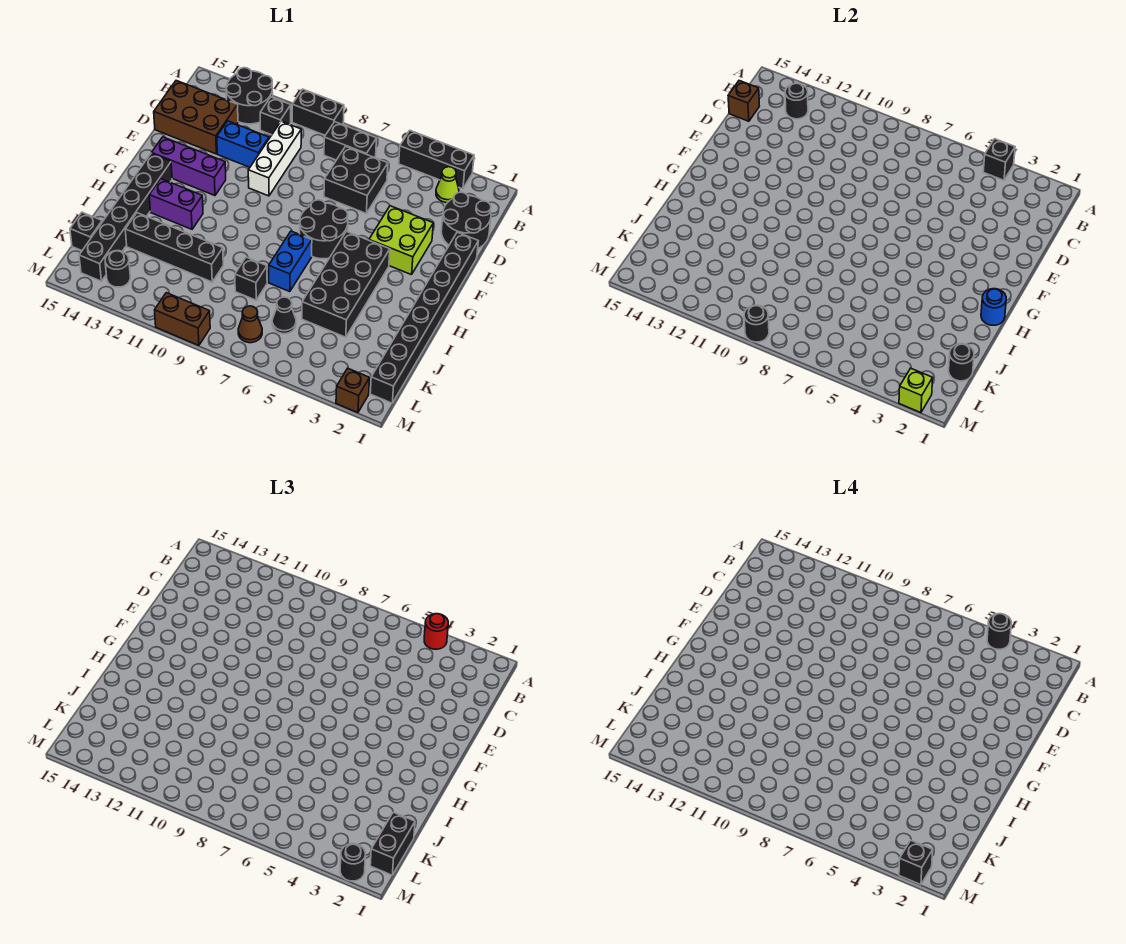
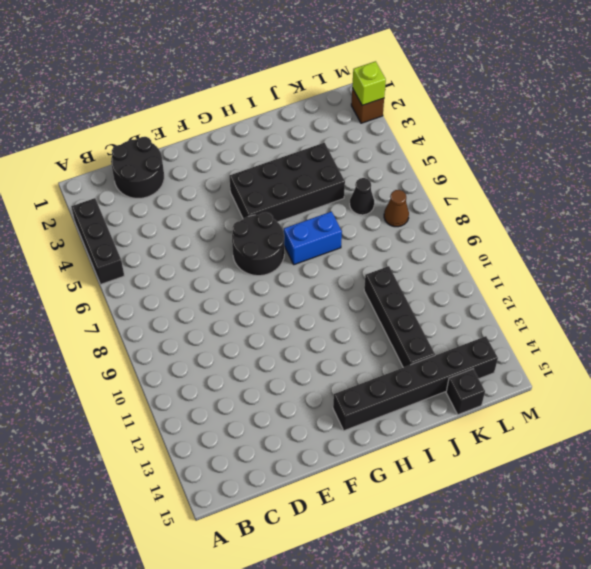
none -> black brick A9:A10 level 1
none -> black round brick A12:B13 level 1
none -> lime cone B3 level 1
none -> black brick B7:B8 level 1

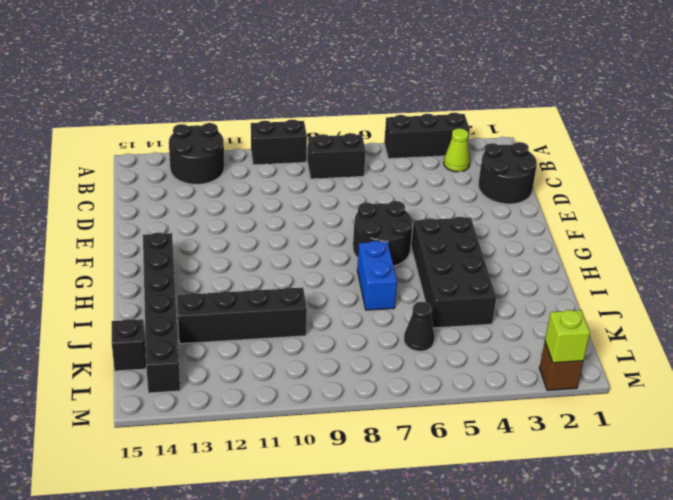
none -> black brick B11 level 1
none -> black brick C6:D7 level 1
none -> white brick C10:E10 level 1
none -> brown brick C13:D15 level 1

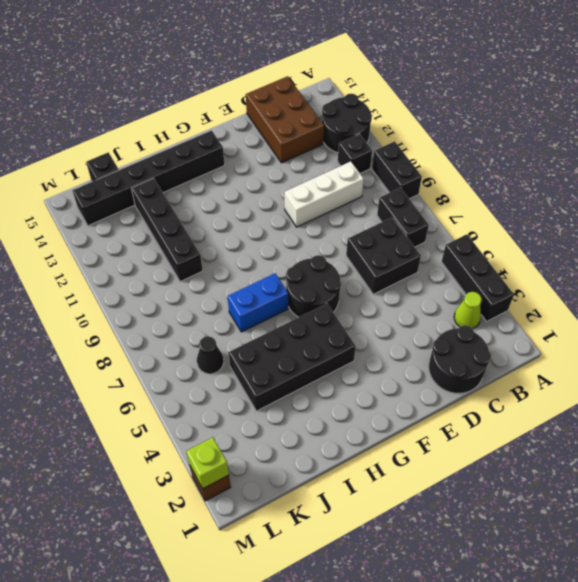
none -> blue brick D11:D12 level 1
none -> black brick E1:L1 level 1
none -> lime brick E3:F4 level 1
none -> purple brick F12:F14 level 1

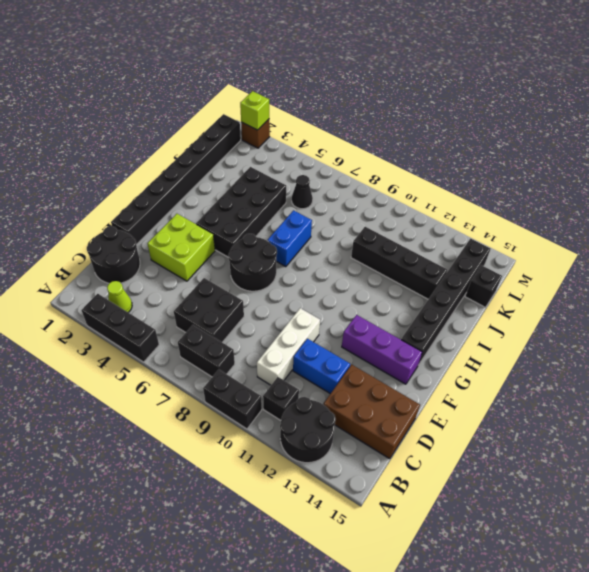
none -> purple brick H12:H13 level 1
none -> black brick J8 level 1
none -> brown cone L7 level 1
none -> black round brick L13 level 1

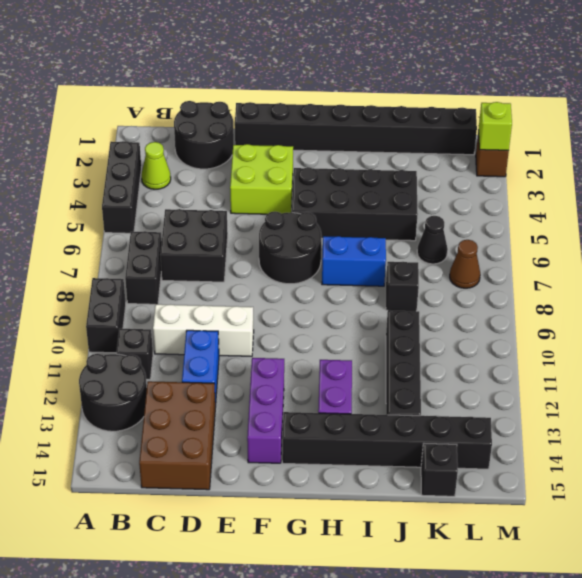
none -> black round brick L13 level 1
none -> brown brick M9:M10 level 1
none -> black brick A4 level 2
none -> black round brick B13 level 2

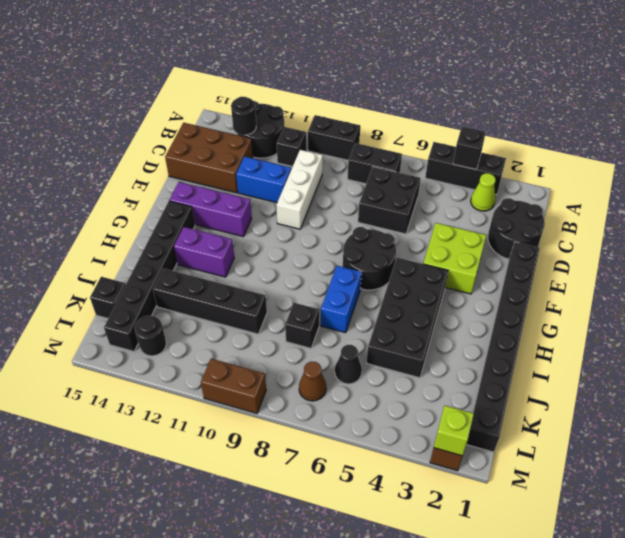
none -> brown brick C15 level 2
none -> blue round brick H1 level 2
none -> black round brick K1 level 2
none -> black round brick M9 level 2

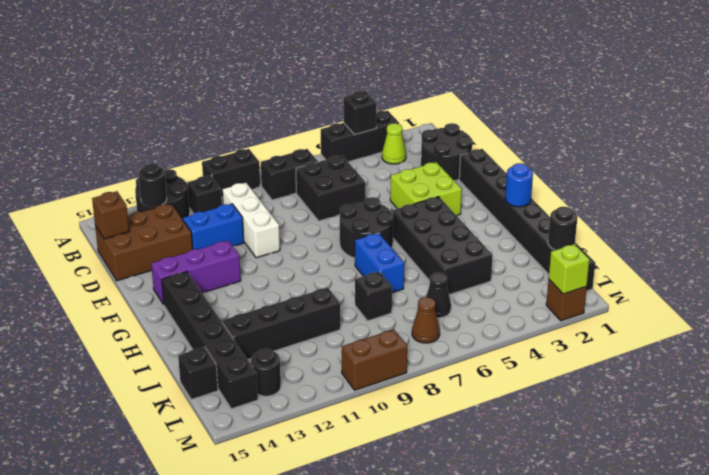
none -> purple brick H12:H13 level 1
none -> black round brick M9 level 2
none -> red round brick A4 level 3
none -> black brick K1:L1 level 3

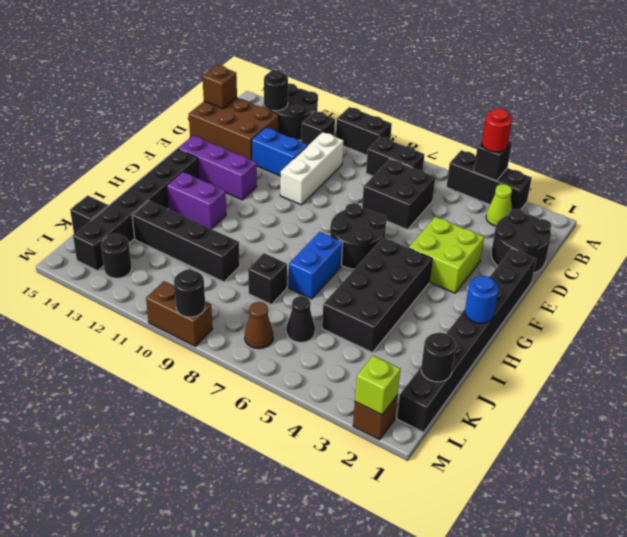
none -> black brick K1:L1 level 3
none -> black round brick M2 level 3
none -> black round brick A4 level 4
none -> black brick M2 level 4

